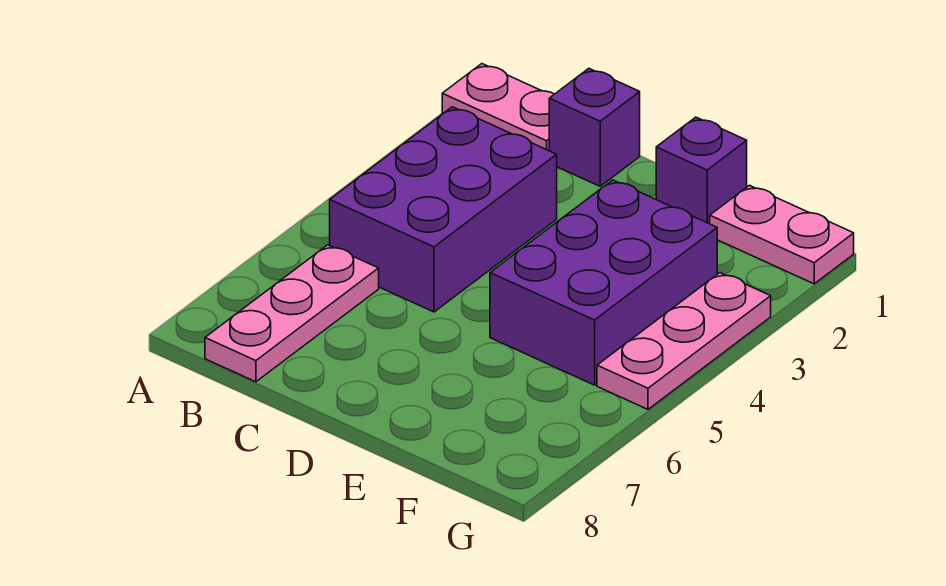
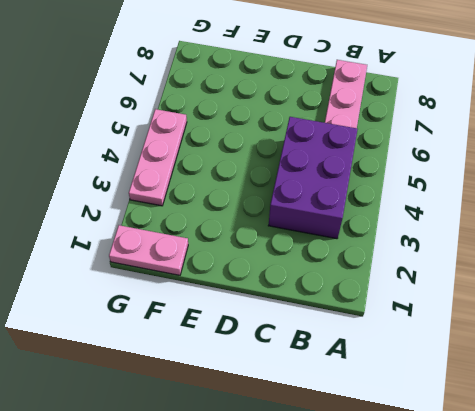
none -> pink plate A1:B1 level 1
none -> purple brick C1 level 1

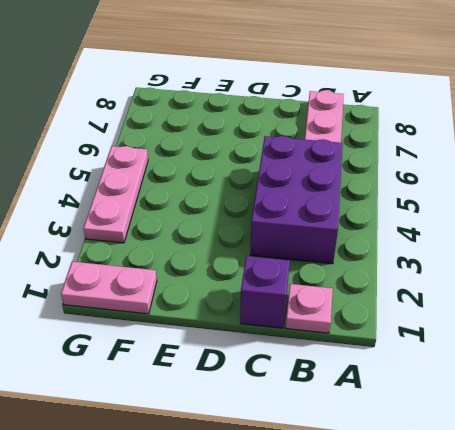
pink plate B1 level 1 -> pink plate A1:B1 level 1
none -> purple brick E1 level 1
none -> purple brick E3:F5 level 1

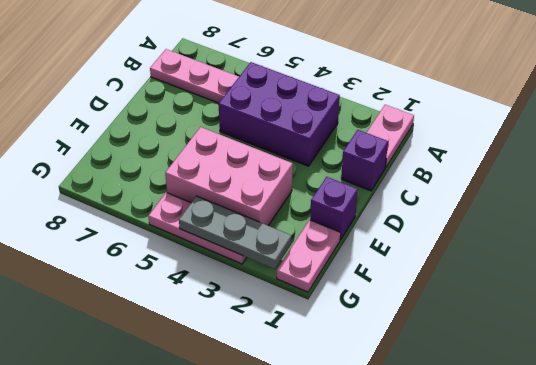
pink brick E3:F5 level 1 -> purple brick E3:F5 level 1
grey plate G2:G4 level 2 -> none

